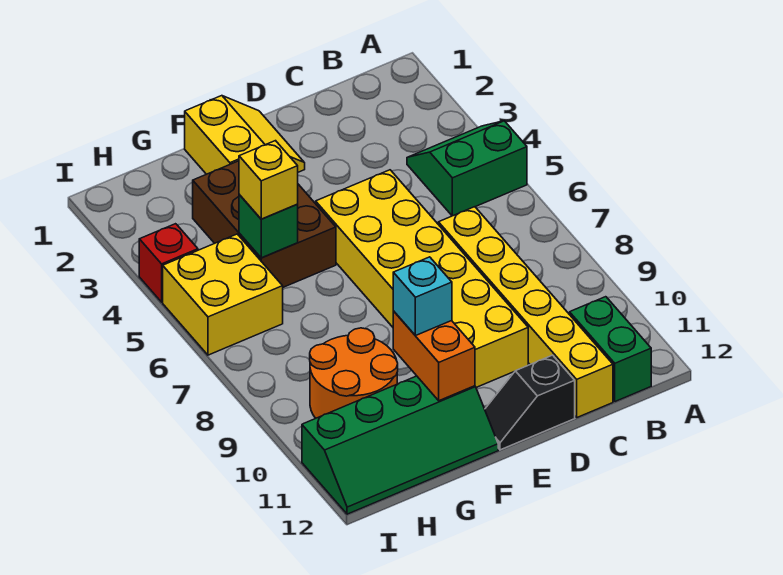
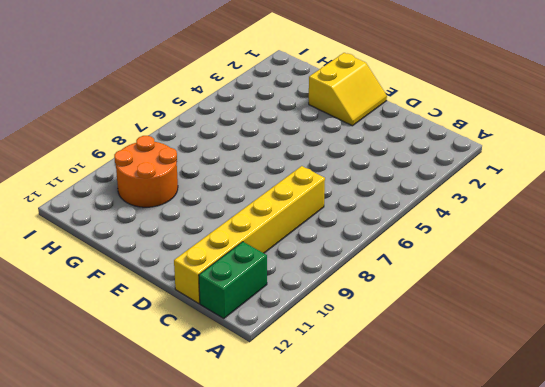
none -> green slope A4:B5 level 1 top 5
none -> yellow brick D5:E10 level 1
none -> black slope D12:E12 level 1 top D

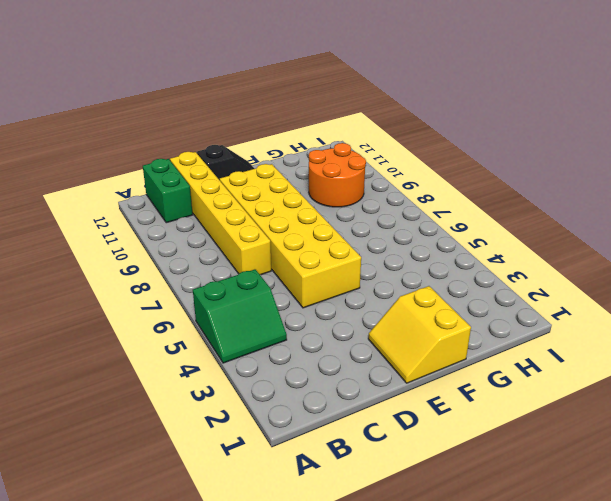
none -> brown brick F3:G5 level 1
none -> green slope F11:I12 level 1 top 11
none -> yellow brick H5:I6 level 1

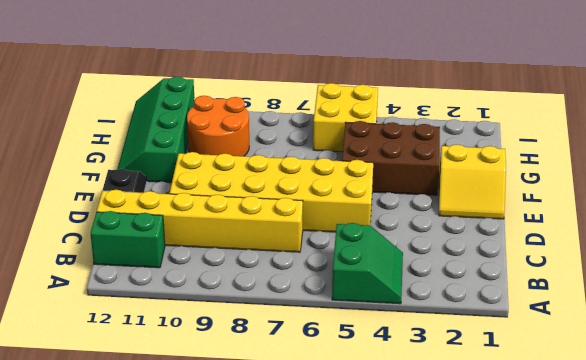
none -> red brick I4 level 1
none -> orange brick F10:F11 level 2
none -> green brick G5 level 2

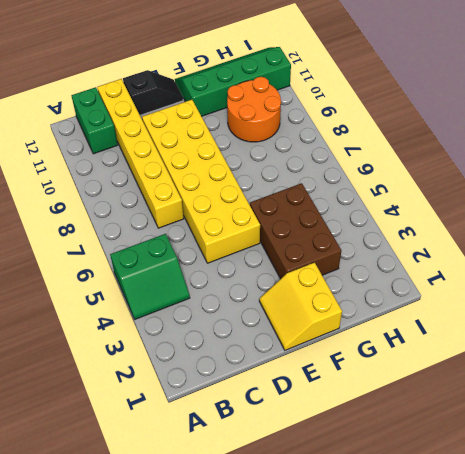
none -> yellow brick H5:I6 level 1
none -> red brick I4 level 1
none -> orange brick F10:F11 level 2

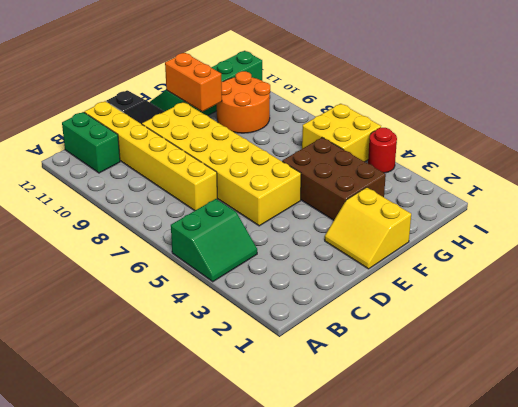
red round brick I4 level 1 -> red brick I4 level 1
none -> green brick G5 level 2
none -> cyan brick F10 level 3
none -> yellow brick G5 level 3

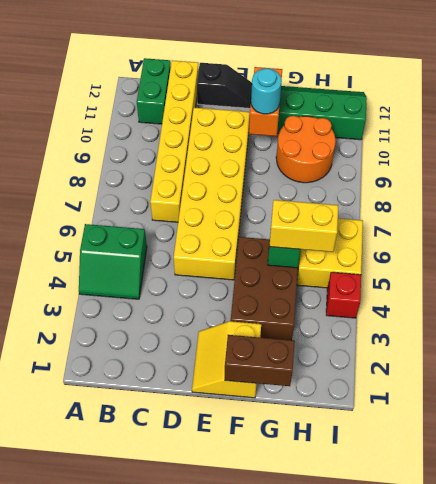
brown brick F1:G1 level 2 -> none
cyan round brick F10 level 3 -> cyan brick F10 level 3
yellow brick G5:H5 level 3 -> yellow brick G5 level 3

